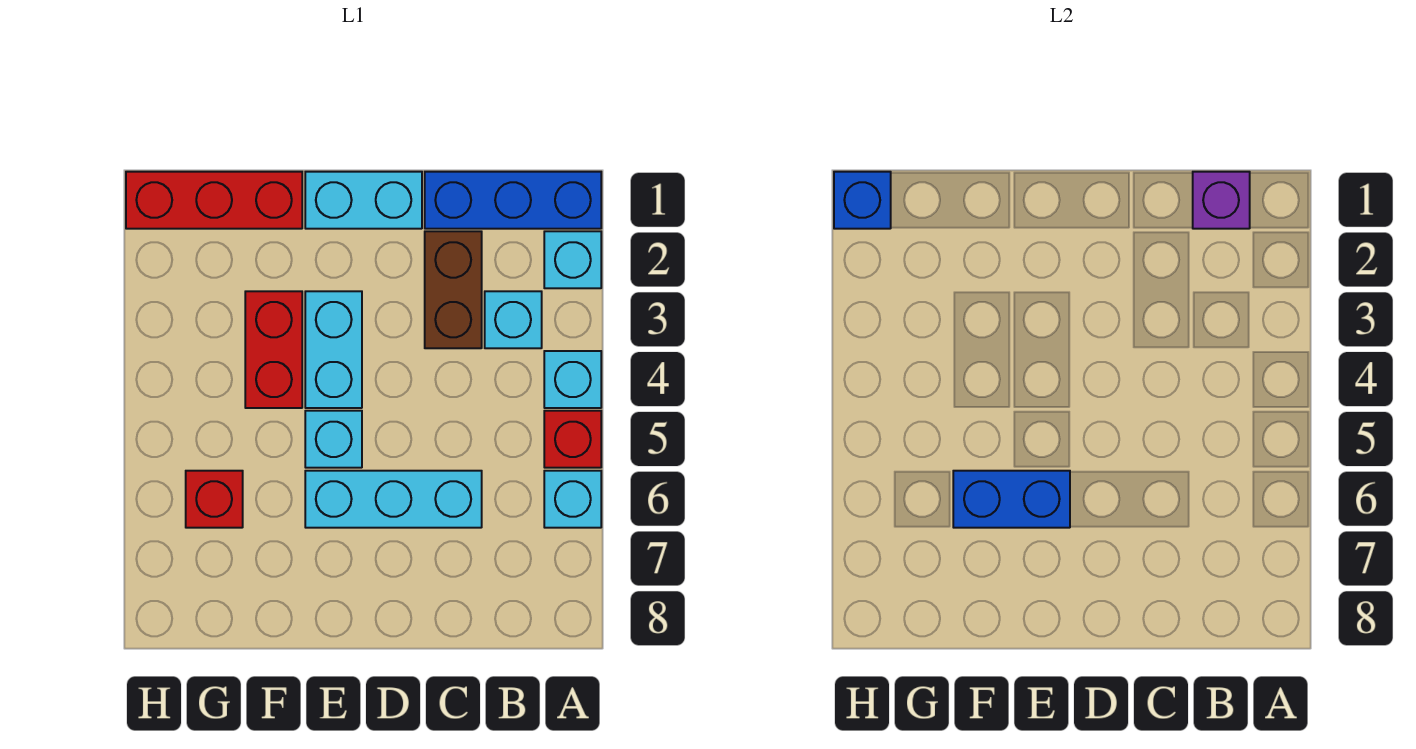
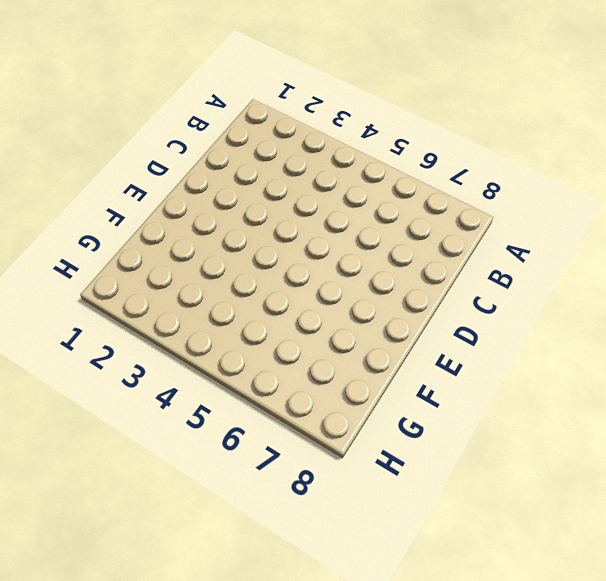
none -> blue brick A1:C1 level 1
none -> cyan brick A2 level 1
none -> cyan brick A4 level 1

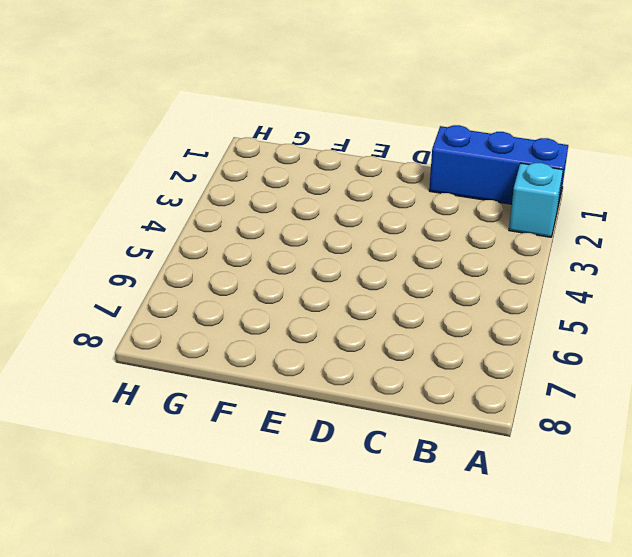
none -> cyan brick A4 level 1
none -> red brick A5 level 1
none -> cyan brick A6 level 1

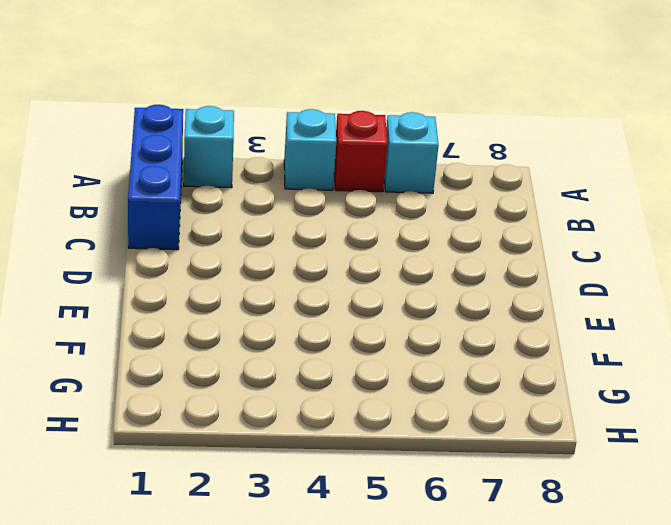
none -> cyan brick B3 level 1
none -> brown brick C2:C3 level 1
none -> cyan brick C6:E6 level 1

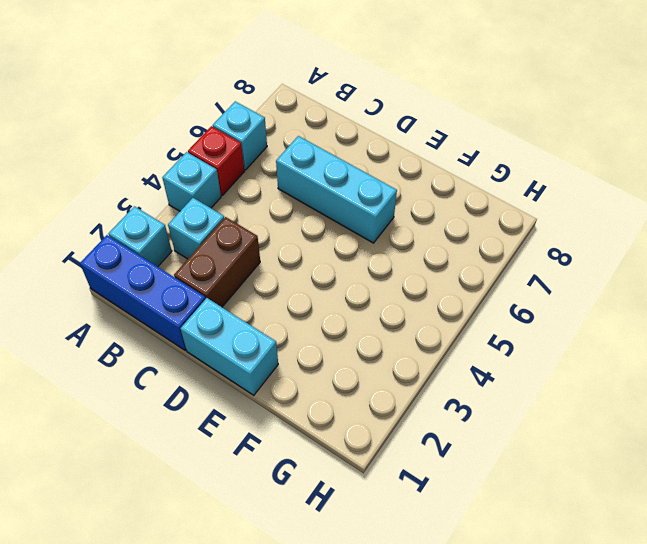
none -> cyan brick E3:E4 level 1
none -> cyan brick E5 level 1
none -> red brick F1:H1 level 1

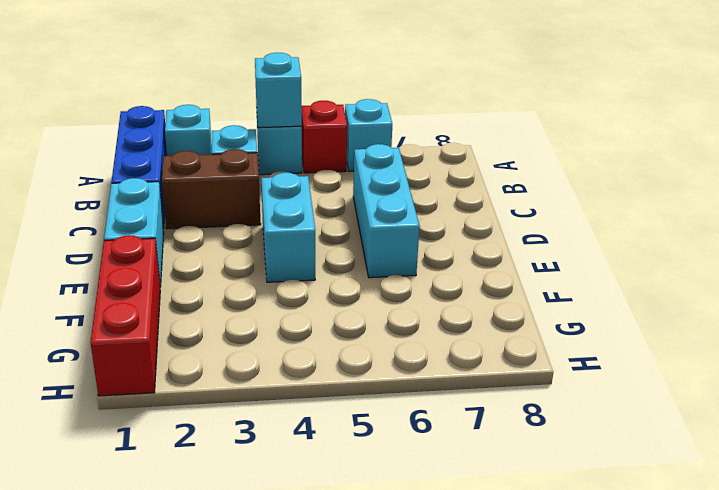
cyan brick A4 level 2 -> cyan brick E5 level 1
cyan brick D4:E4 level 1 -> cyan brick E3:E4 level 1
none -> red brick F3:F4 level 1
none -> red brick G6 level 1
none -> purple brick B1 level 2

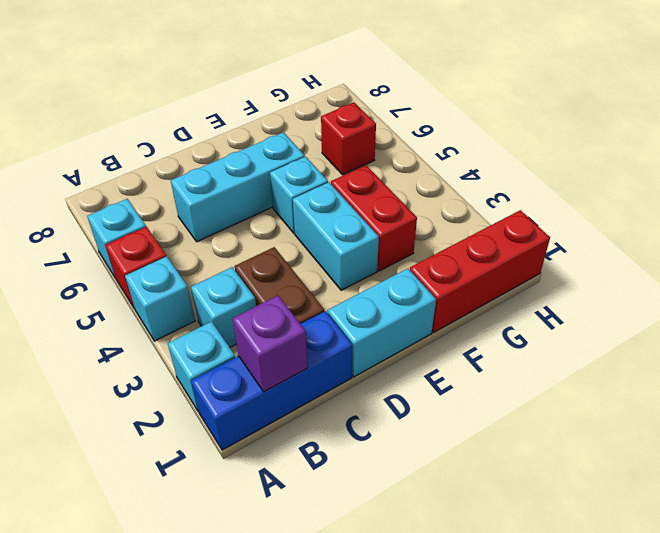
none -> blue brick E6:F6 level 2
none -> blue brick H1 level 2

